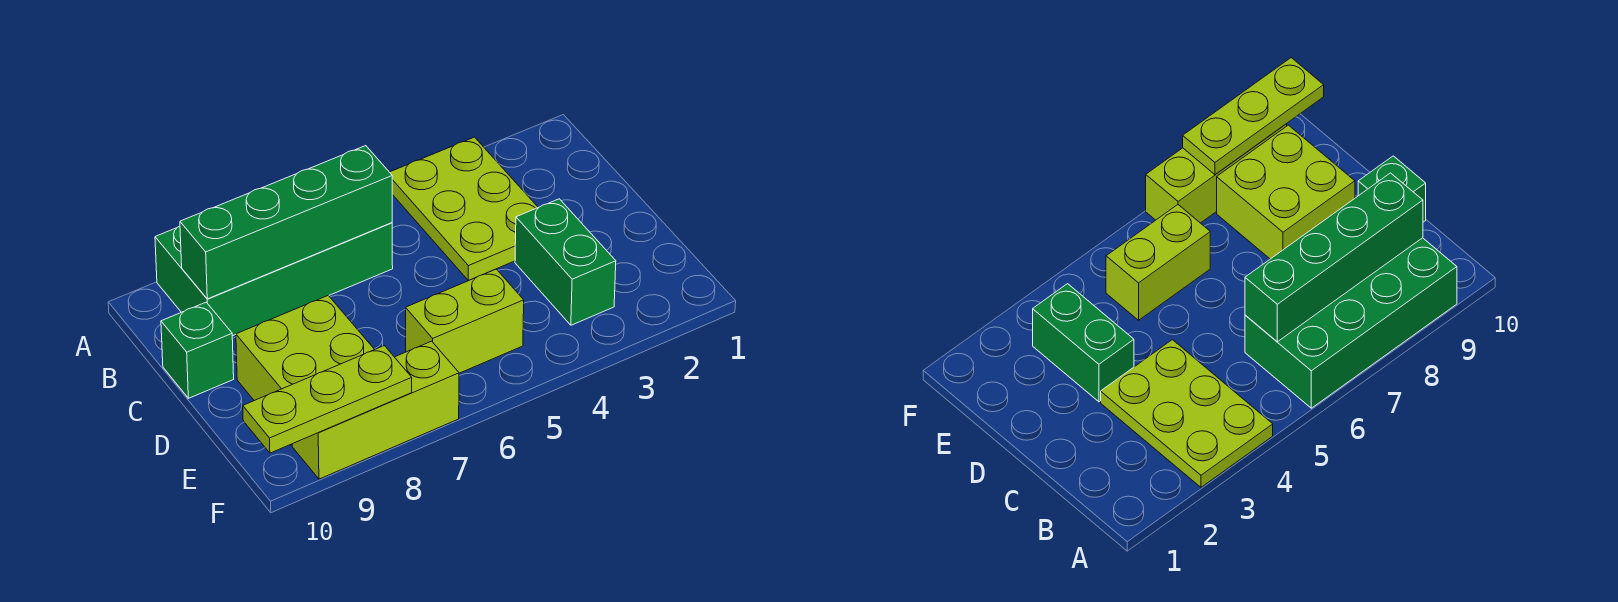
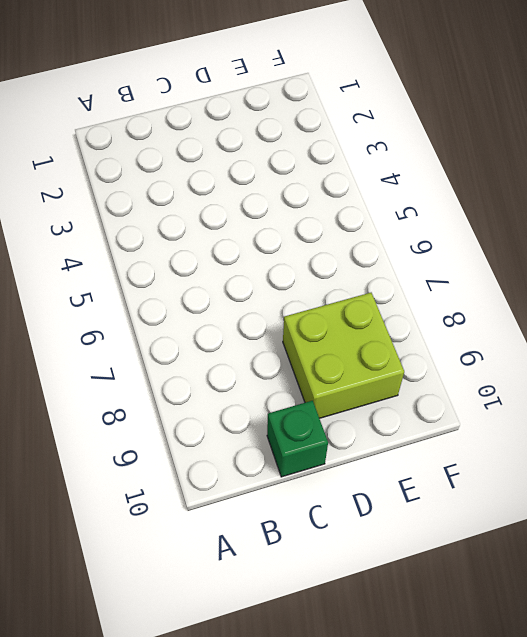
none -> lime plate A3:C4 level 1
none -> green brick A6:B9 level 1

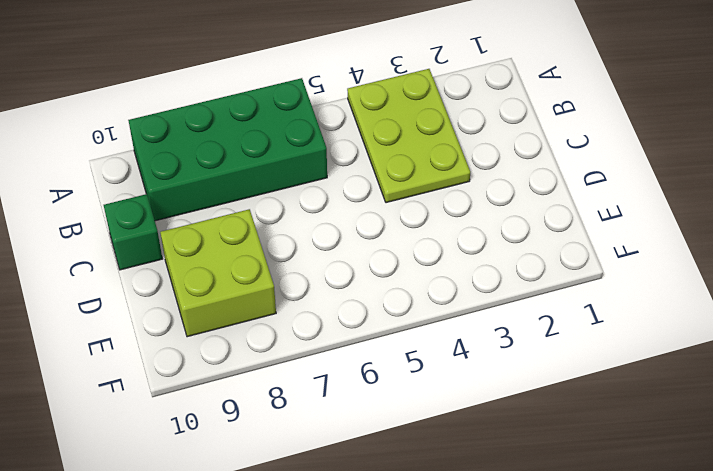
none -> green brick D3:E3 level 1
none -> lime brick E5:E6 level 1

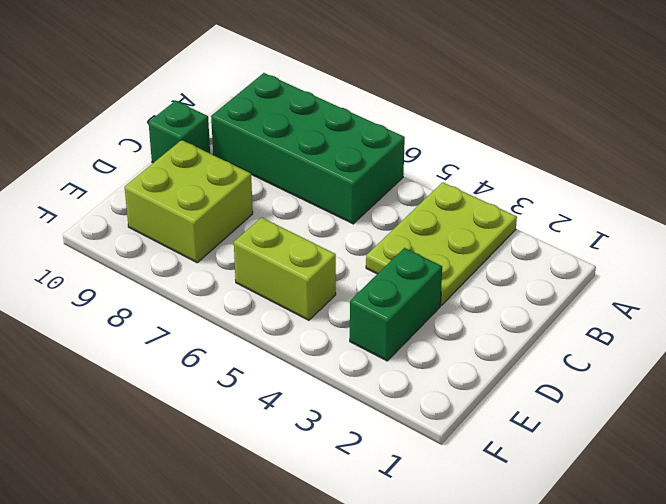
none -> lime brick F7:F9 level 1
none -> green brick B6:B9 level 2

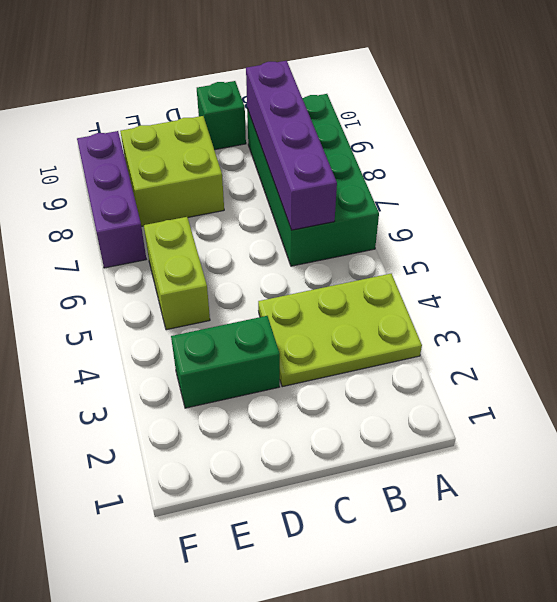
purple brick B6:B9 level 2 -> green brick B6:B9 level 2
purple brick F7:F9 level 1 -> lime brick F7:F9 level 1
none -> lime plate F8:F10 level 2

